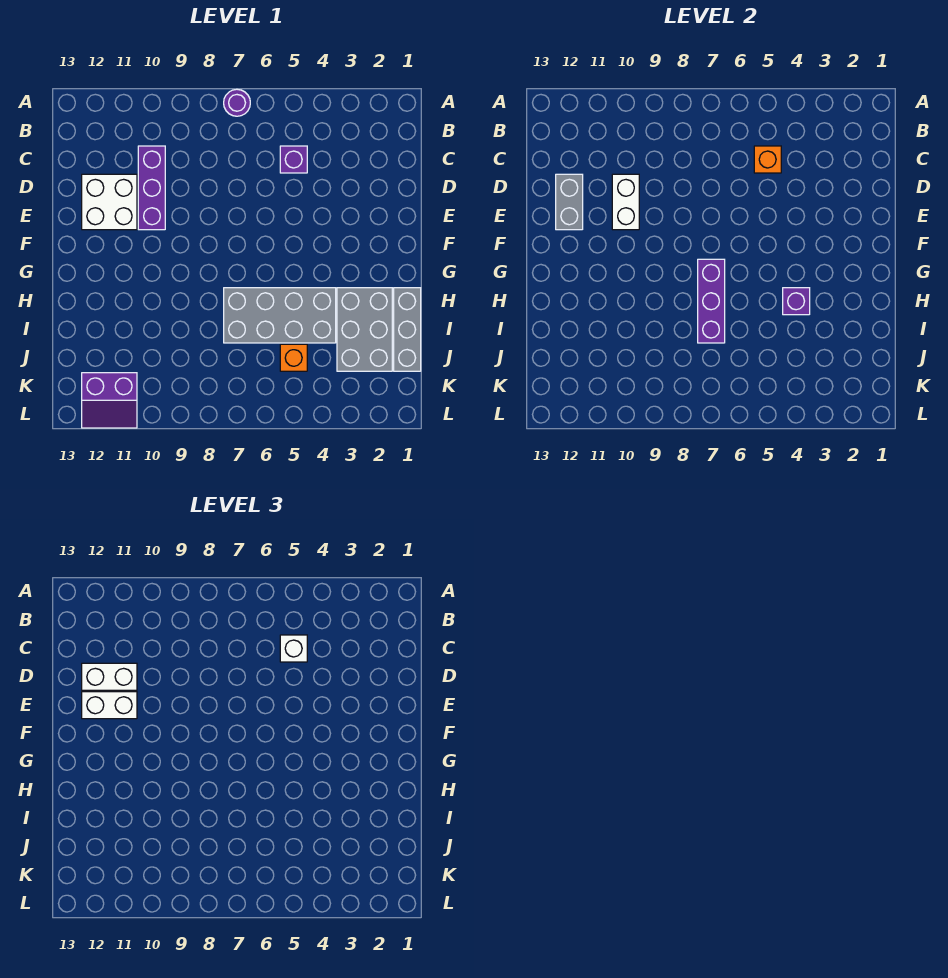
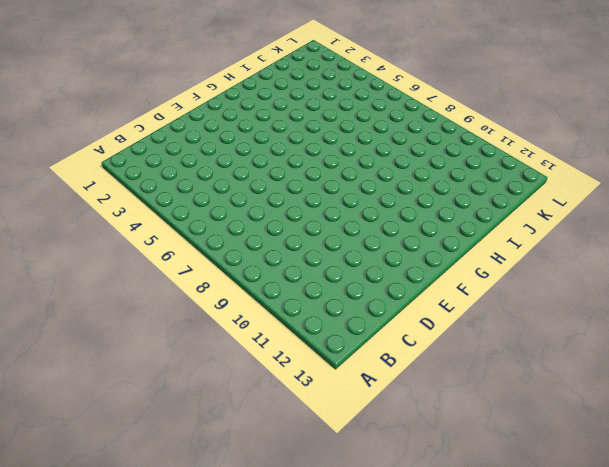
none -> purple round brick A7 level 1
none -> purple brick C5 level 1
none -> purple brick C10:E10 level 1

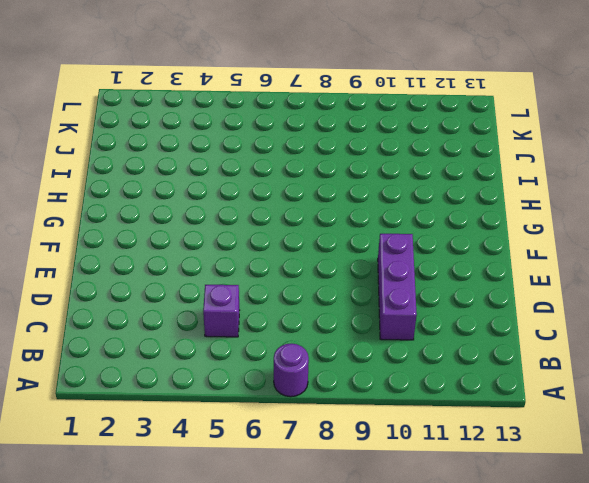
none -> white brick D11:E12 level 1
none -> grey brick H1:J1 level 1
none -> grey brick H2:J3 level 1

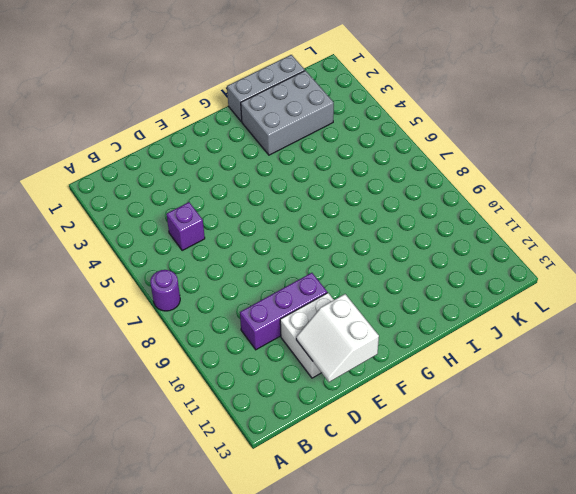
white slope D12:E13 level 2 top E -> grey brick D12:E12 level 2
none -> grey brick H4:I7 level 1
none -> orange brick J5 level 1
none -> purple slope K11:L12 level 1 top K

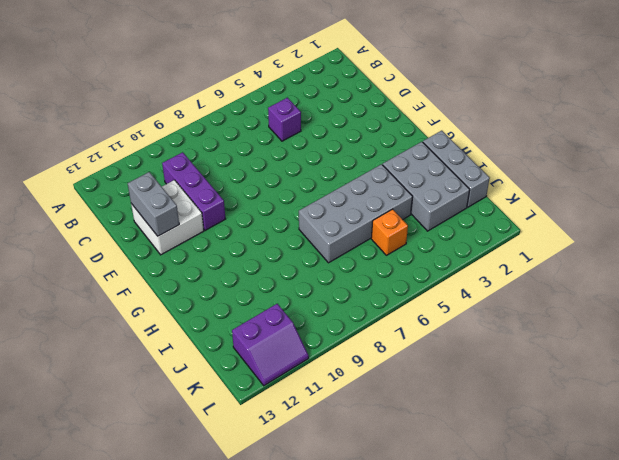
none -> purple round brick A7 level 1
none -> orange brick C5 level 2
none -> white brick D10:E10 level 2

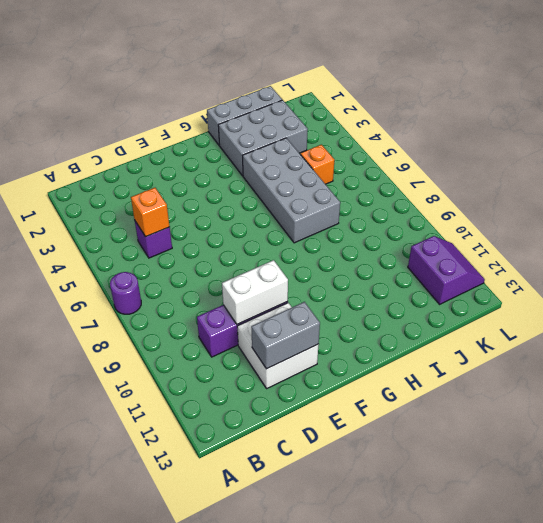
none -> purple brick G7:I7 level 2
none -> purple brick H4 level 2
none -> white brick C5 level 3

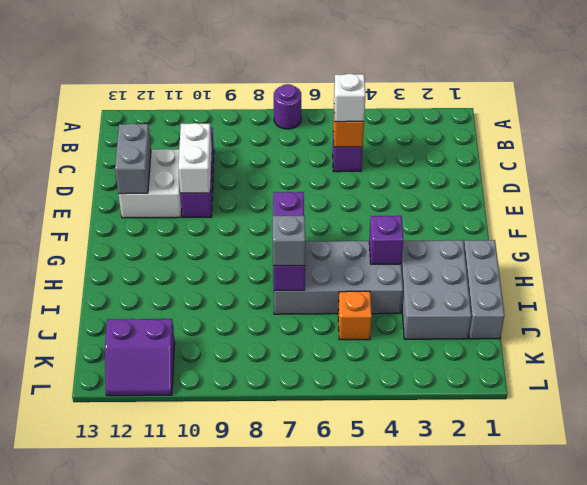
grey brick I7 level 3 -> none
none -> white brick D11:D12 level 3
none -> white brick E11:E12 level 3

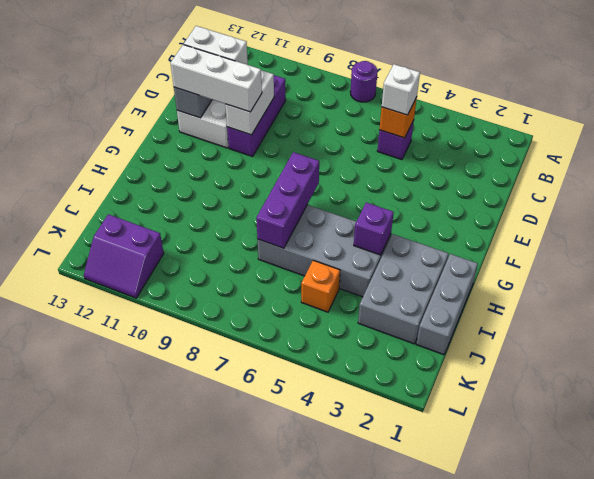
white brick E10:E12 level 3 -> white brick E11:E12 level 3

